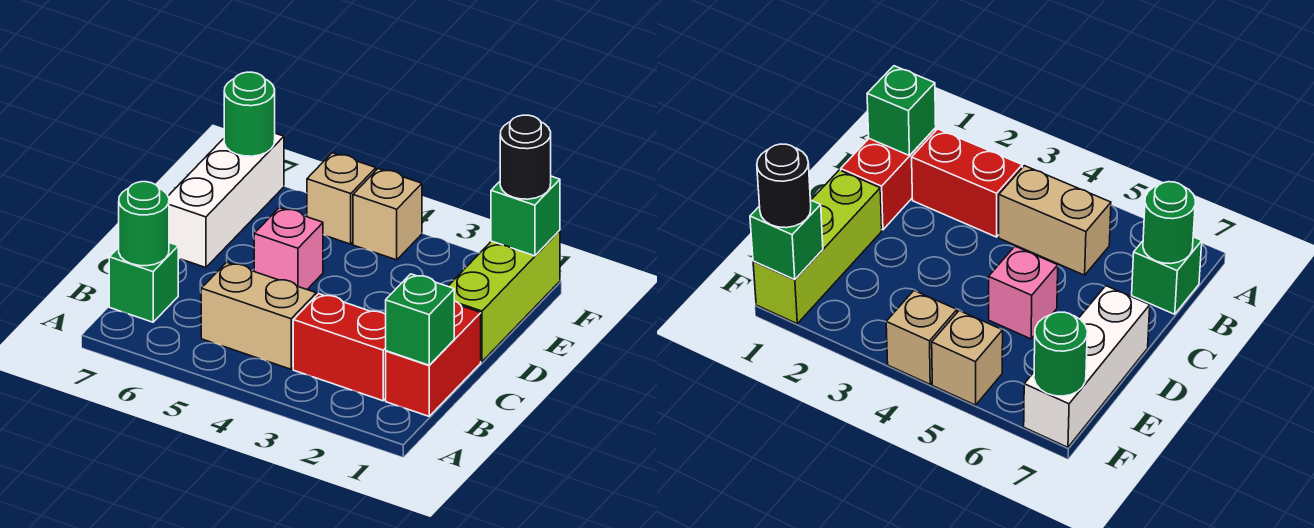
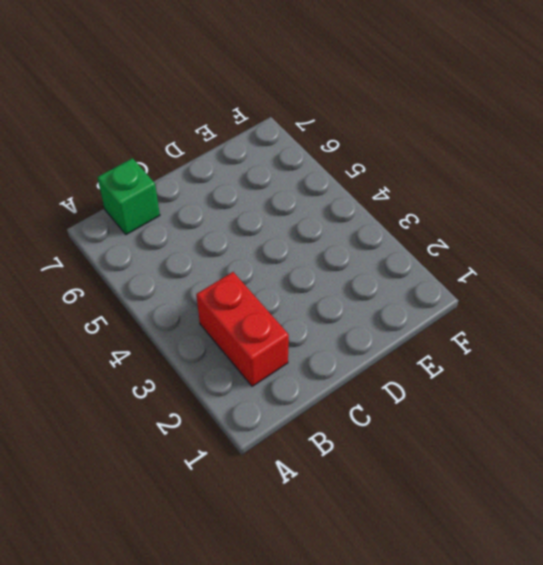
none -> red brick B1:C1 level 1
none -> tan brick B4:B5 level 1
none -> lime brick D1:F1 level 1

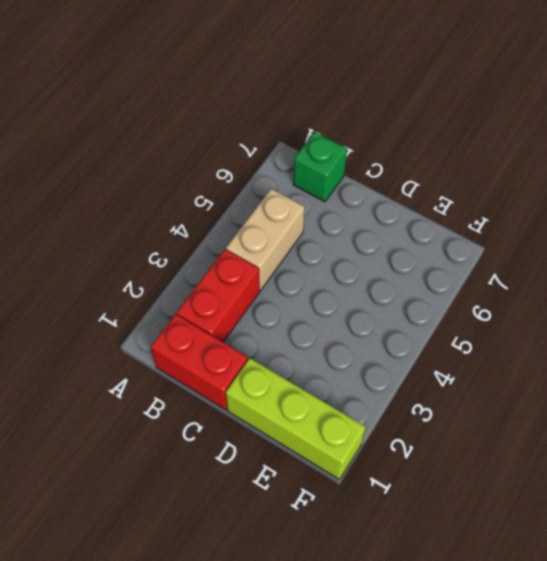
none -> pink brick D5 level 1
none -> white brick D7:F7 level 1
none -> tan brick F4 level 1

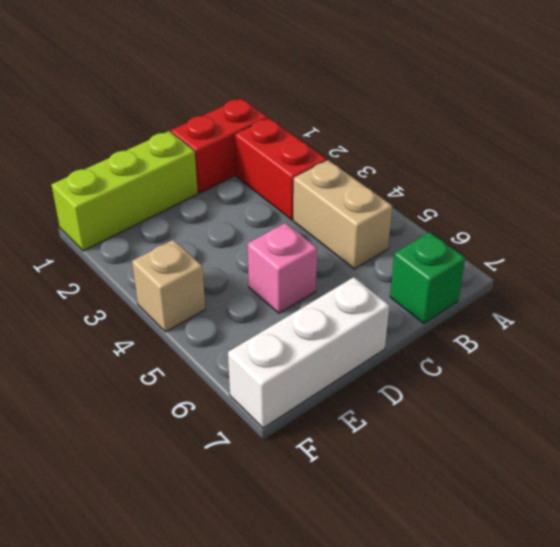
none -> tan brick F5 level 1
none -> green brick B1 level 2
none -> green round brick B7 level 2

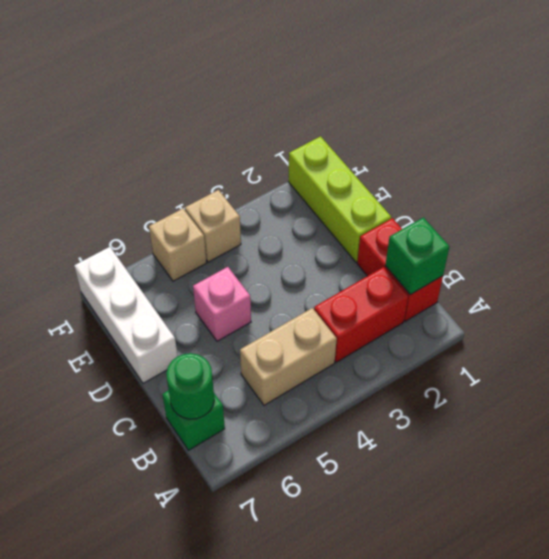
none -> green brick F1 level 2
none -> green round brick F7 level 2
none -> black round brick F1 level 3

